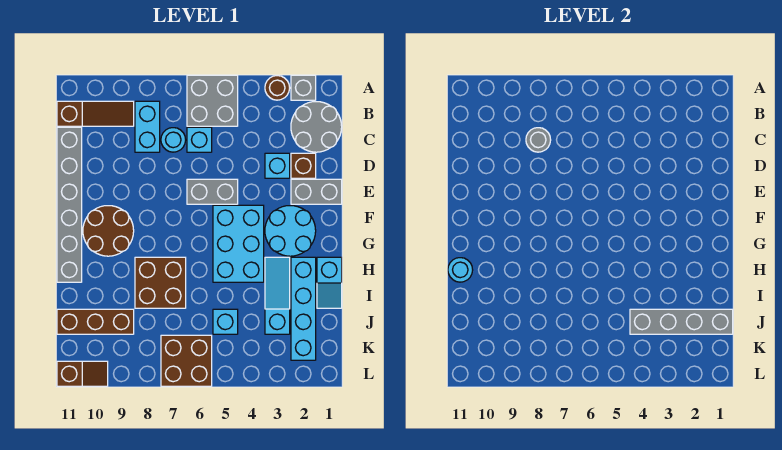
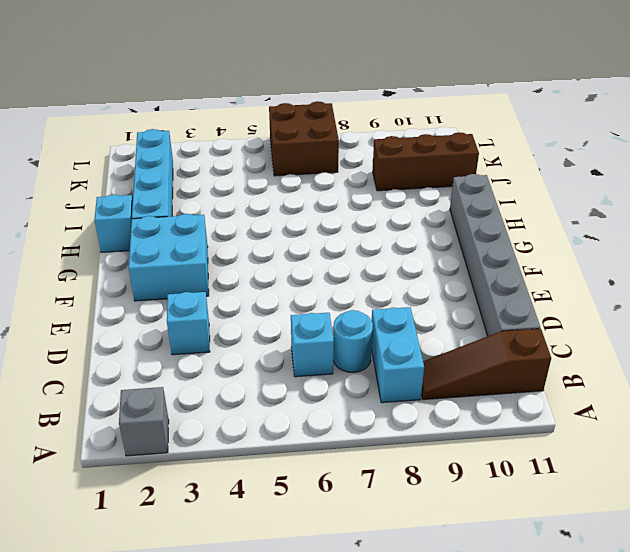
cyan brick F2:G3 level 1 -> cyan round brick F2:G3 level 1
none -> brown round brick A3 level 1
none -> grey brick A5:B6 level 1
none -> grey round brick B1:C2 level 1

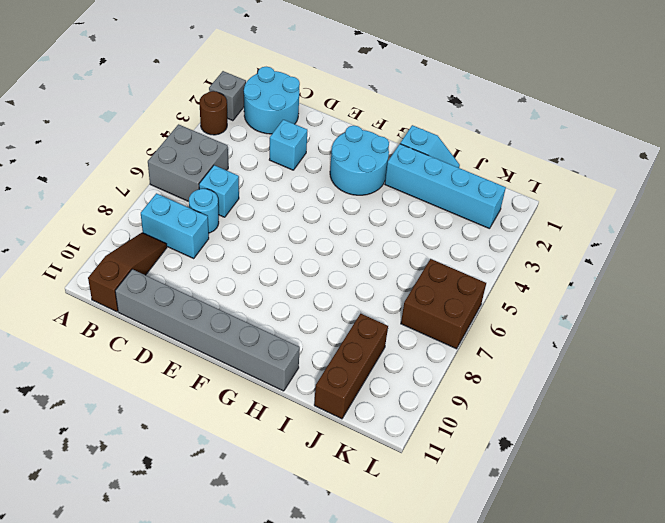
cyan round brick B1:C2 level 1 -> grey round brick B1:C2 level 1
none -> brown brick D2 level 1
none -> grey brick E1:E2 level 1
none -> grey brick E5:E6 level 1

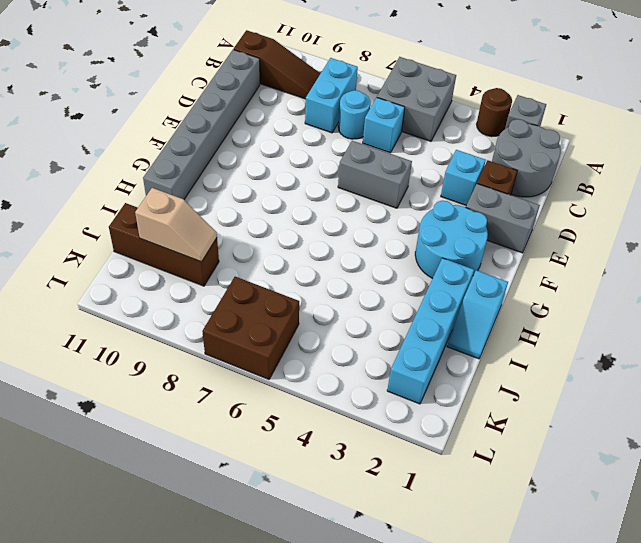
tan slope J9:J10 level 2 top 10 -> none
none -> cyan brick F4:H5 level 1
none -> brown round brick F9:G10 level 1
none -> cyan slope H3:J3 level 1 top J

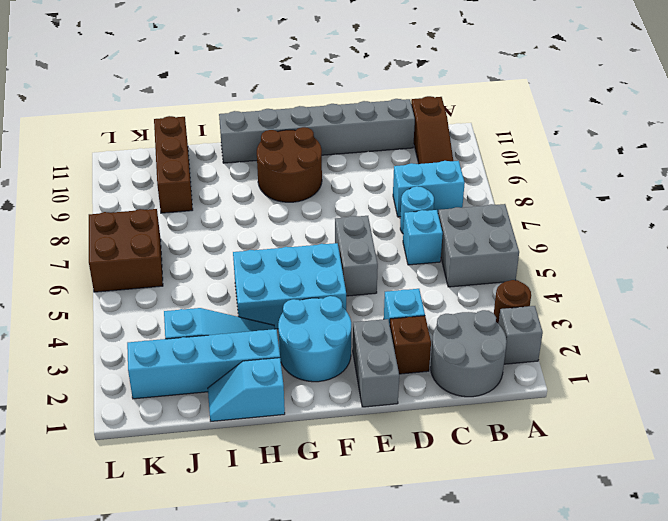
none -> brown brick H7:I8 level 1
none -> cyan brick J5 level 1
none -> brown slope L10:L11 level 1 top 11

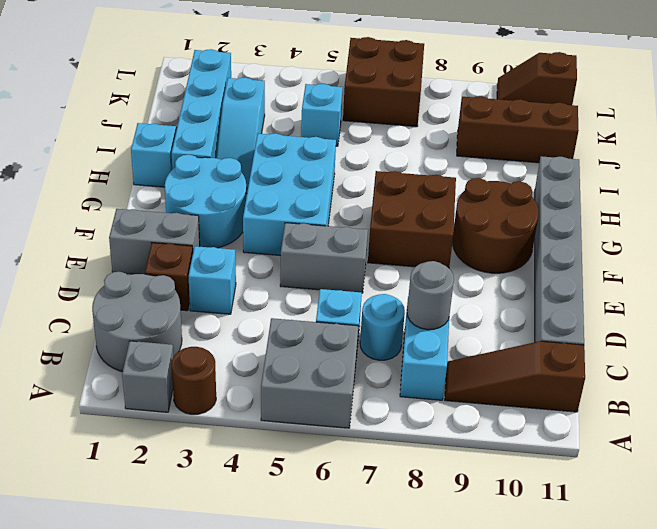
brown brick F7:G8 level 1 -> brown brick H7:I8 level 1
none -> cyan round brick H11 level 2
none -> grey brick J1:J4 level 2

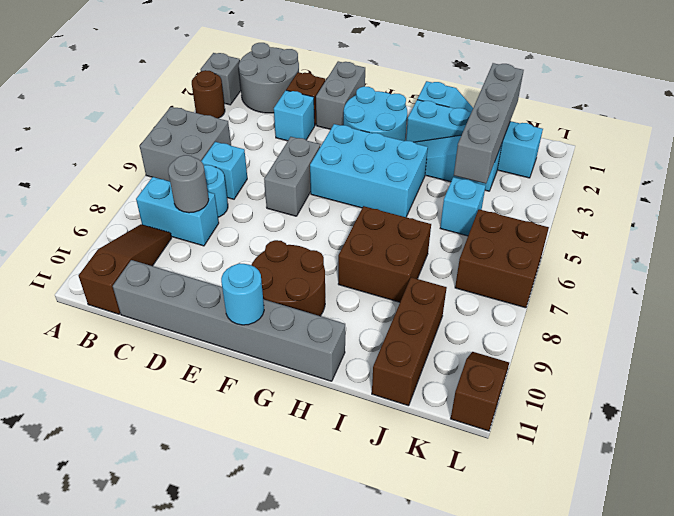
cyan round brick F11 level 2 -> cyan round brick H11 level 2

